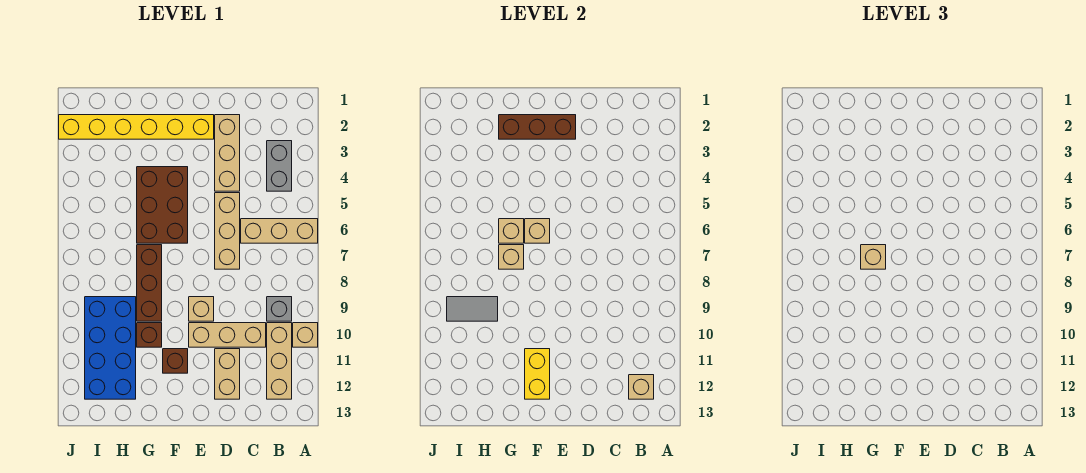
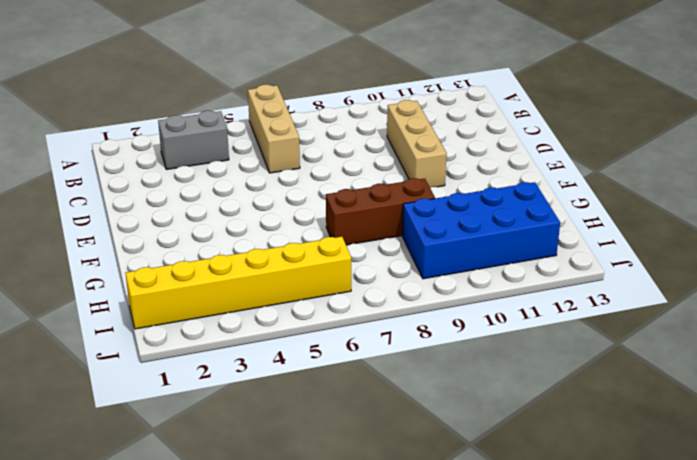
yellow brick I1:I6 level 1 -> yellow brick E2:J2 level 1
none -> tan brick A10 level 1
none -> grey brick B9 level 1
none -> tan brick B10:B12 level 1

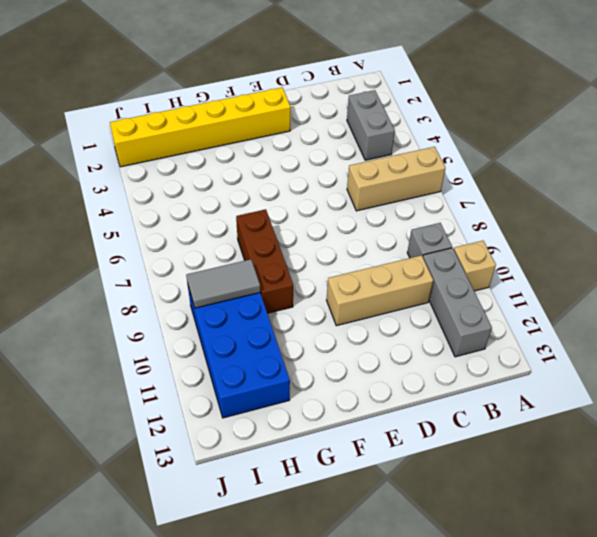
grey brick B10:B12 level 1 -> tan brick B10:B12 level 1
none -> tan brick D2:D4 level 1
none -> tan brick D5:D7 level 1
none -> tan brick D11:D12 level 1

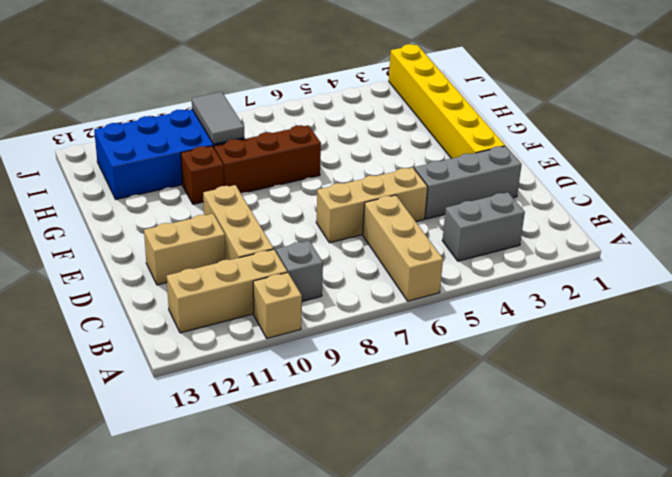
grey brick D2:D4 level 1 -> tan brick D2:D4 level 1
none -> tan brick E9 level 1
none -> brown brick F4:G6 level 1
none -> brown brick F11 level 1

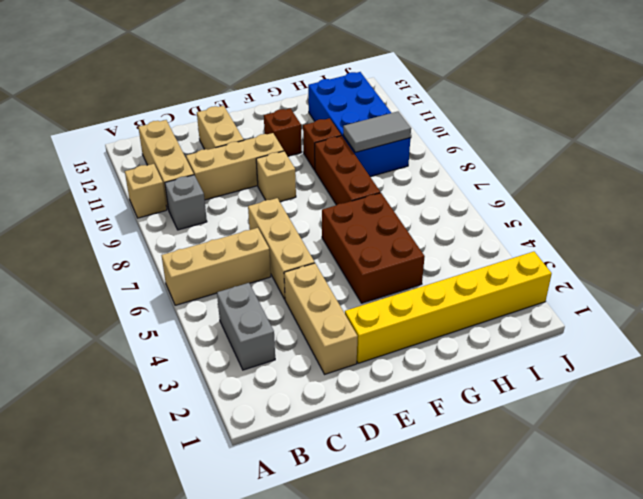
none -> tan brick B12 level 2
none -> brown brick E2:G2 level 2
none -> tan brick F6 level 2

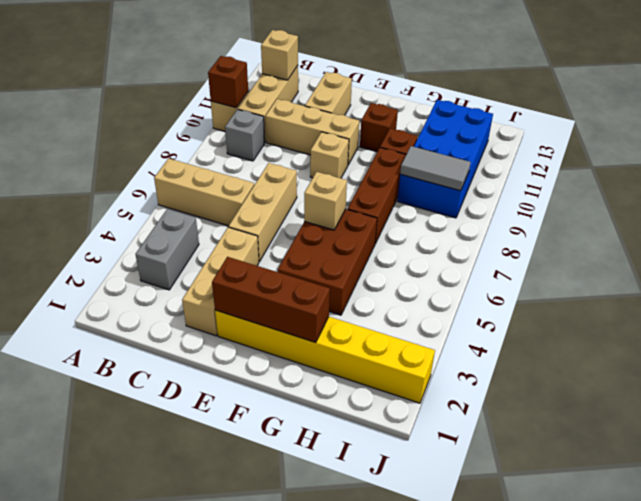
brown brick A10 level 2 -> none
none -> yellow brick F11:F12 level 2
none -> tan brick G6 level 2
none -> tan brick G7 level 2

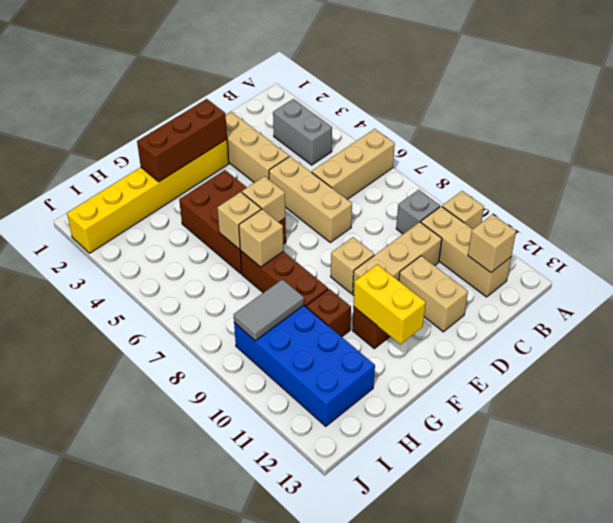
none -> tan brick G7 level 3

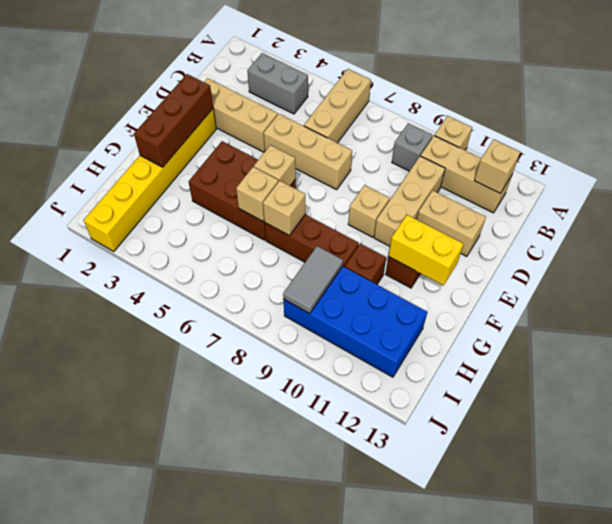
none -> tan brick G7 level 3

